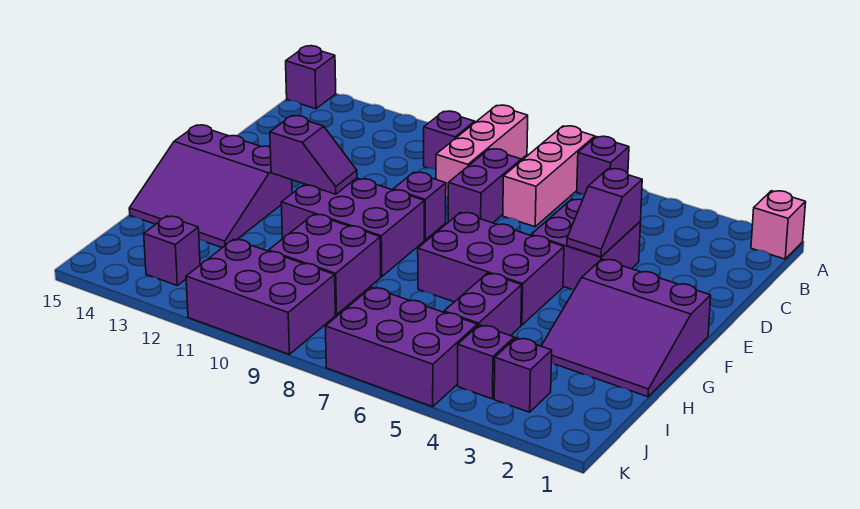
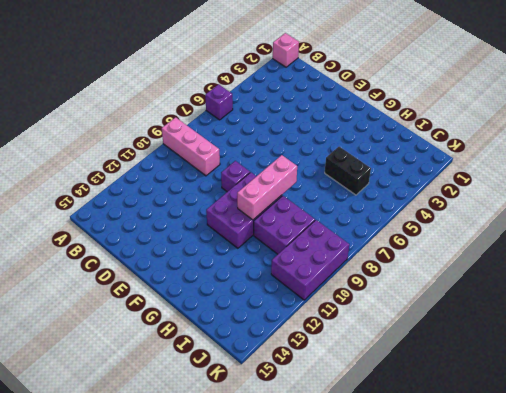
pink brick G8:G10 level 2 -> pink brick A7:C7 level 1
black brick H5:I5 level 1 -> purple brick H5:I5 level 1
none -> purple brick A15 level 1
none -> purple brick B10 level 1
none -> purple brick C8:D8 level 1

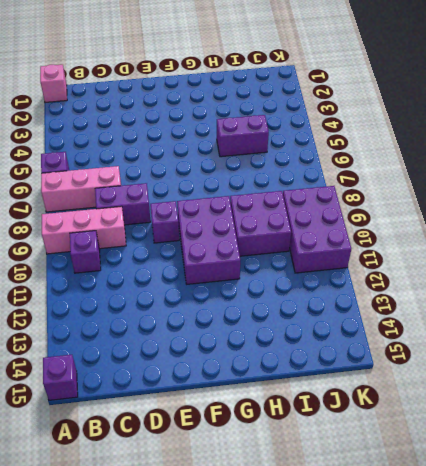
none -> purple brick D4:E5 level 1
none -> purple slope F1:H3 level 1 top F
none -> purple brick F5:G7 level 1

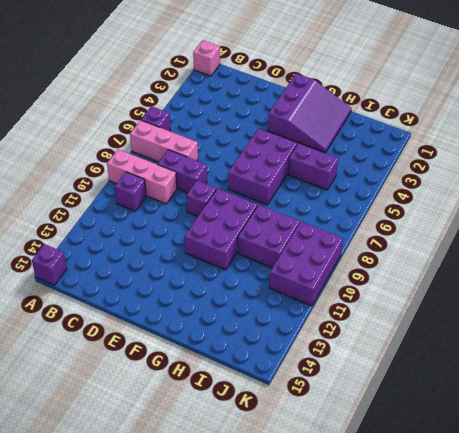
none -> purple brick D4:E5 level 1
none -> purple slope F13:H15 level 1 top F
none -> purple brick J3 level 1

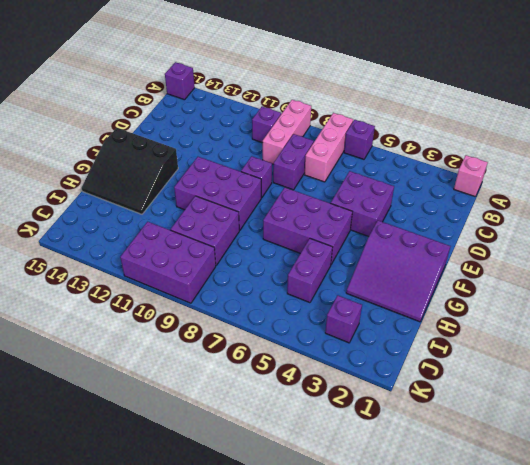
black slope F13:H15 level 1 top F -> purple slope F13:H15 level 1 top F
none -> purple brick J4 level 1
none -> purple brick J5:K7 level 1
none -> purple brick J13 level 1

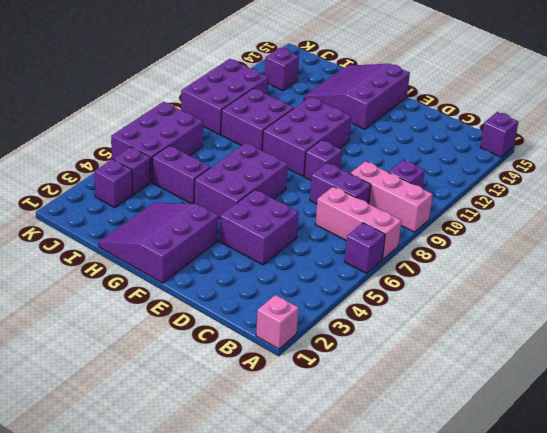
none -> purple slope D4:E4 level 2 top D
none -> purple slope F11:F12 level 2 top 12

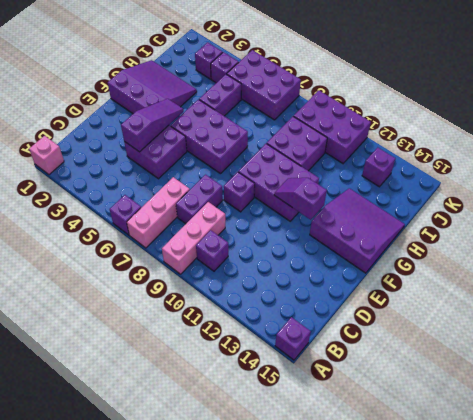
purple slope D4:F4 level 2 top D -> purple slope D4:E4 level 2 top D

